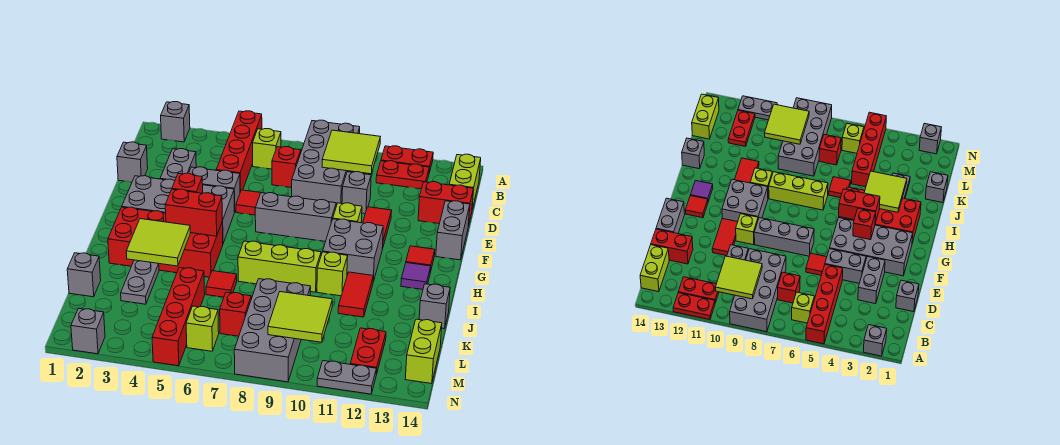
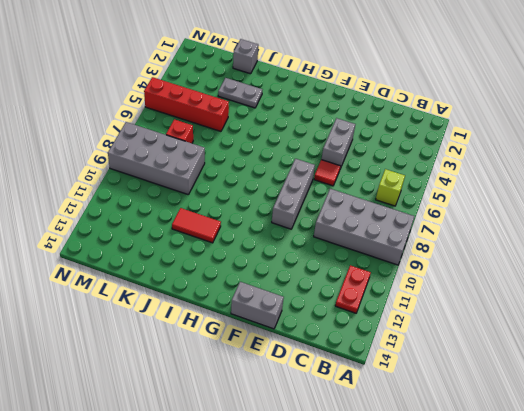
none -> grey brick A2 level 1
none -> red brick A5:D5 level 1
none -> red plate A11:A12 level 1
none -> lime brick B14:C14 level 1

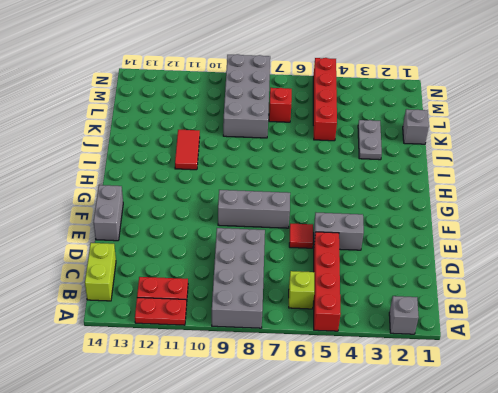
none -> red brick C7 level 1
none -> grey brick D1 level 1
none -> grey brick D3:E3 level 1
none -> grey brick D10 level 1

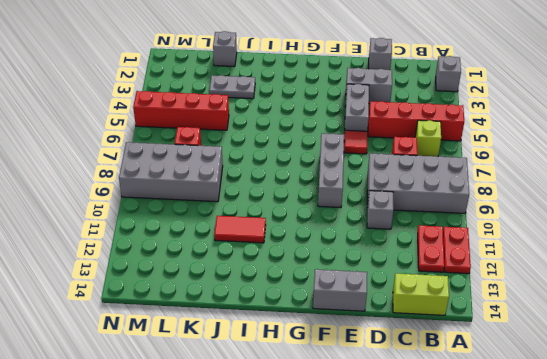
none -> red brick D13:D14 level 1
none -> red tile E11:F11 level 1
none -> grey brick F2:G5 level 1
none -> lime brick F10 level 1

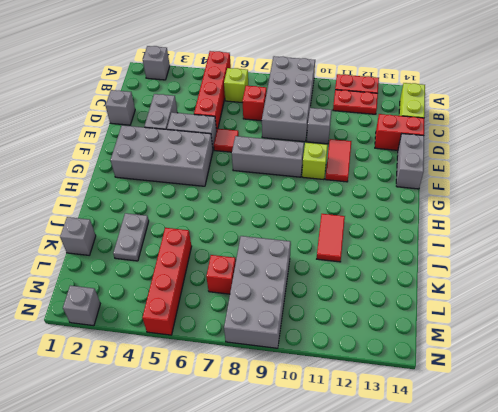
none -> grey brick G10:H11 level 1
none -> red tile G13 level 1
none -> red brick H2:I5 level 1
none -> purple tile H13 level 1

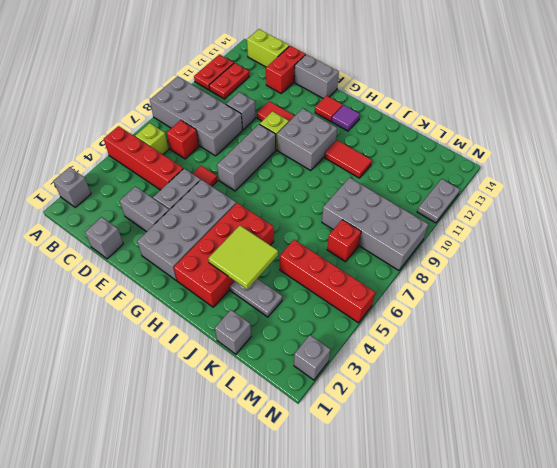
none -> lime brick I7:I9 level 1
none -> lime brick I10 level 1
none -> red tile J6 level 1
none -> grey brick J14 level 1

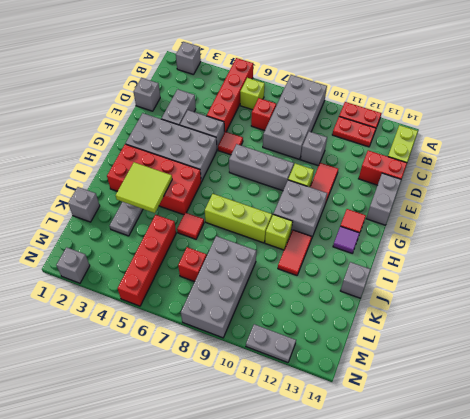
none -> red plate L12:M12 level 1
none -> lime brick L14:M14 level 1
none -> lime brick M6 level 1
none -> lime tile B9:C10 level 2

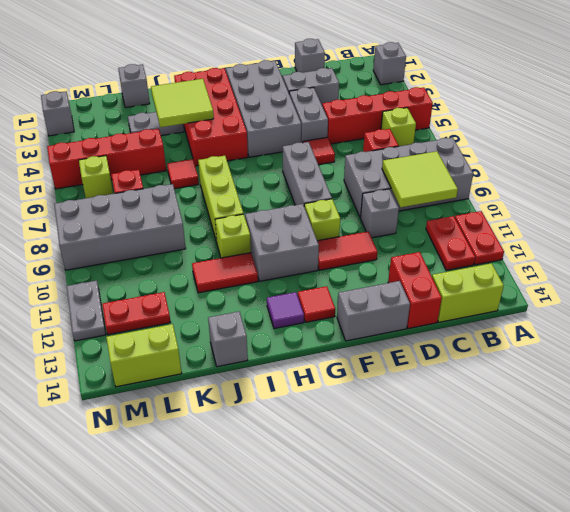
none -> red brick G4 level 2
none -> red brick H4:H5 level 2
none -> lime tile L9:M10 level 2

